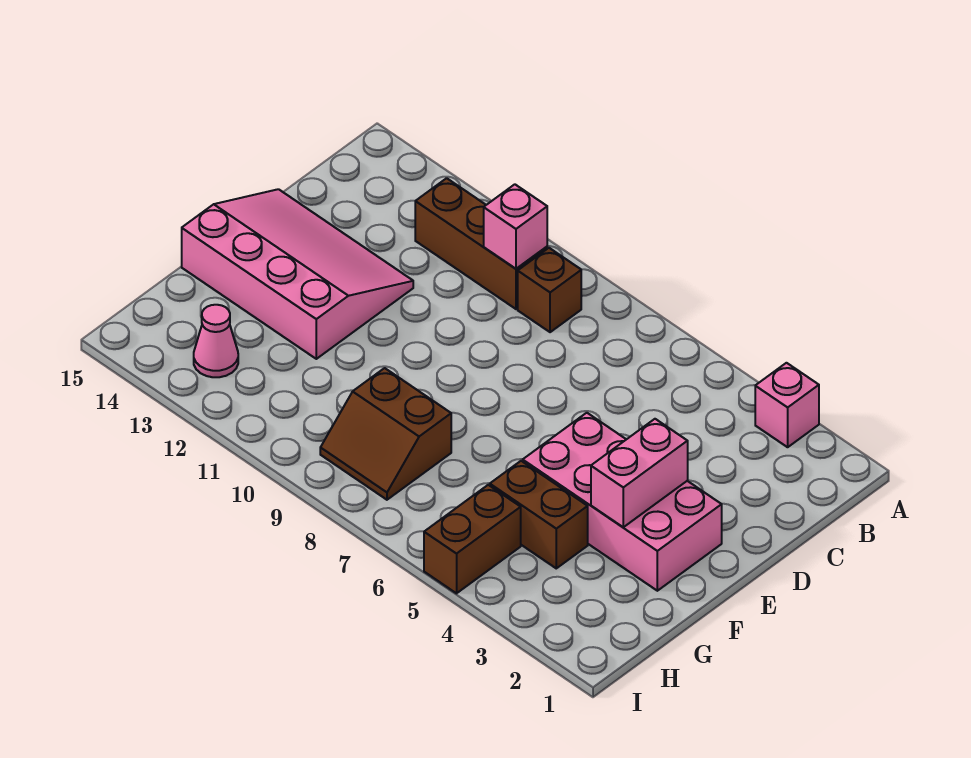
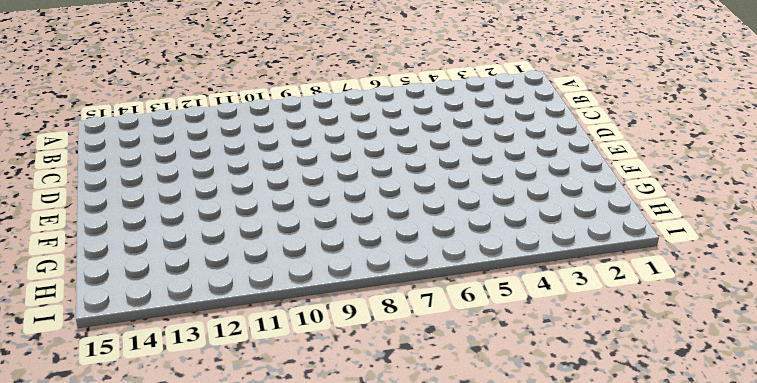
none -> pink brick A3 level 1
none -> brown brick B9 level 1

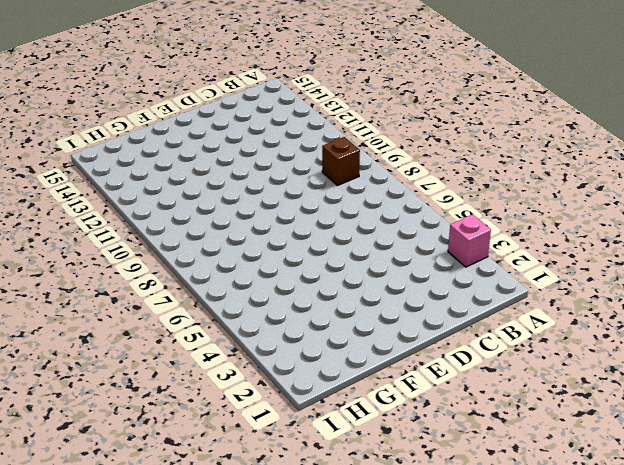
none -> brown brick B10:B12 level 1
none -> pink slope D12:F15 level 1 top F

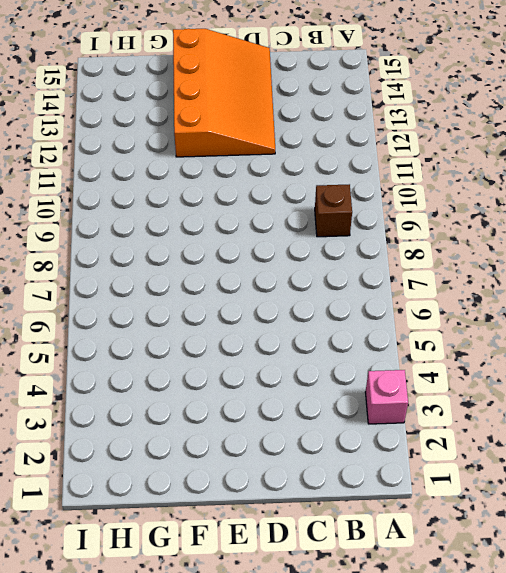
orange slope D12:F15 level 1 top F -> pink slope D12:F15 level 1 top F
none -> brown brick B10:B12 level 1
none -> pink brick E2:F5 level 1

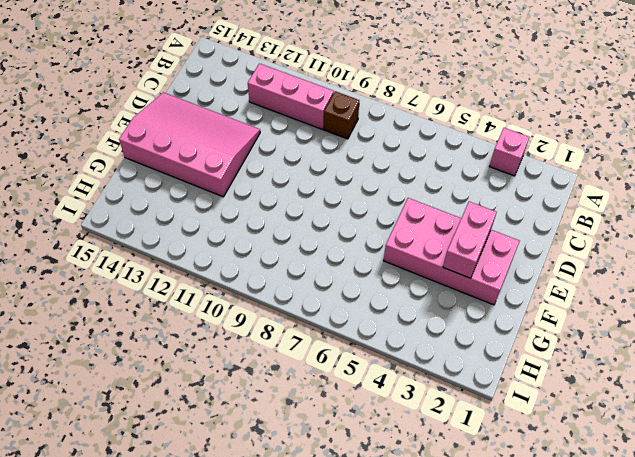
pink brick B10:B12 level 1 -> brown brick B10:B12 level 1
none -> brown brick G4:G5 level 1
none -> brown slope G8:H9 level 1 top G

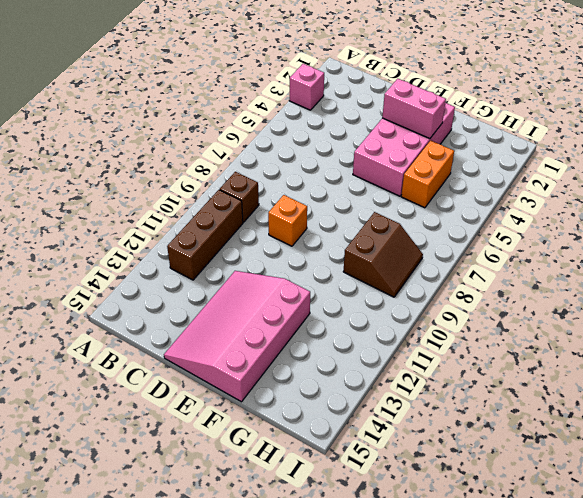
orange brick D9 level 1 -> none
orange brick G4:G5 level 1 -> brown brick G4:G5 level 1
none -> brown brick H5:I5 level 1
none -> pink cone H13 level 1

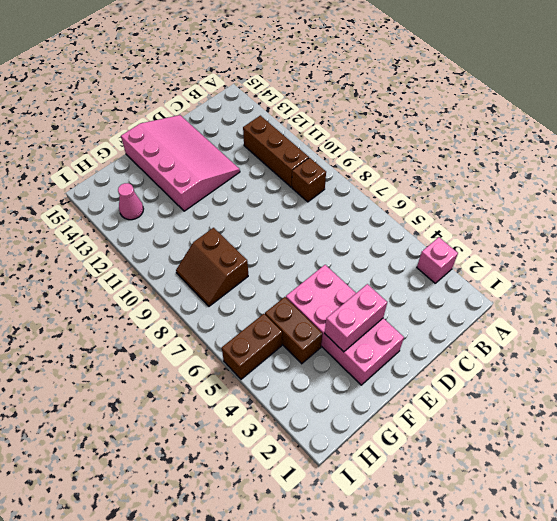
none -> pink brick B10 level 2

